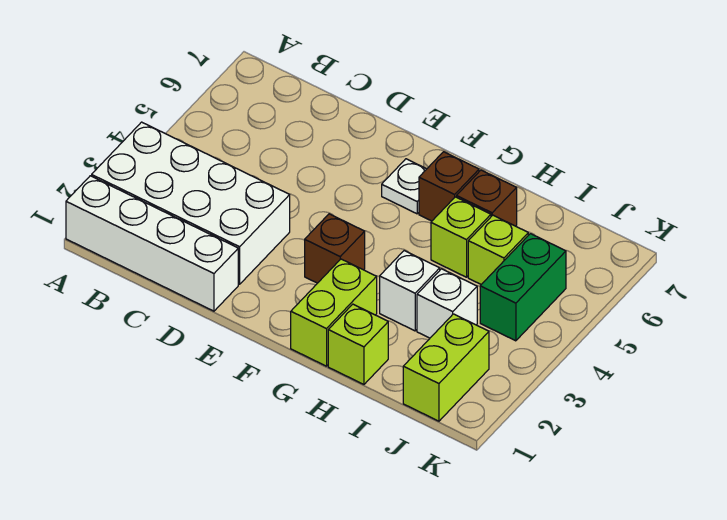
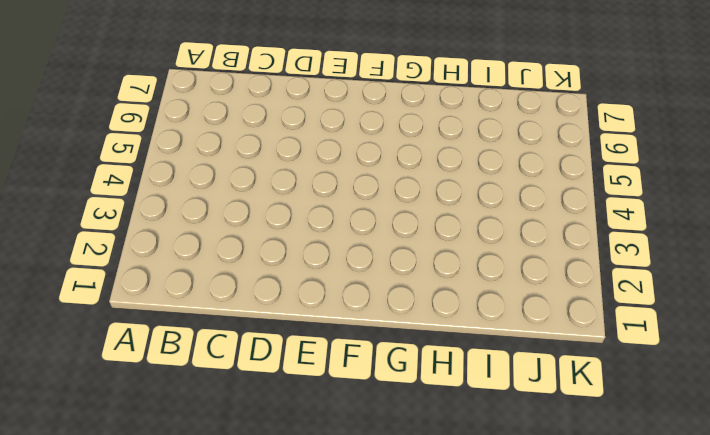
none -> white brick A1:D1 level 1
none -> white brick A2:D3 level 1
none -> brown brick F3 level 1

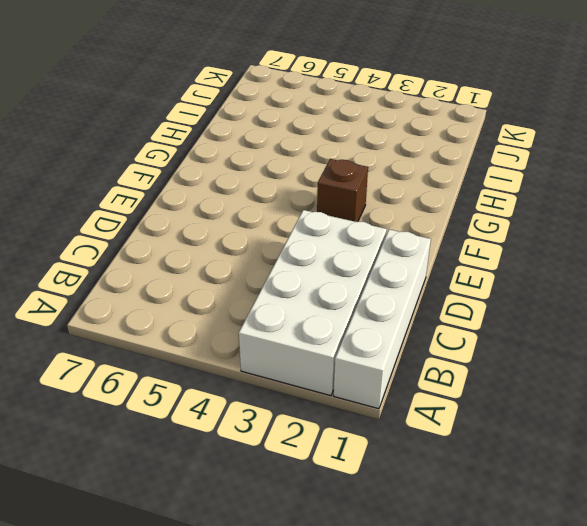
none -> white plate F6 level 1
none -> lime brick G1:G2 level 1
none -> brown brick G6 level 1

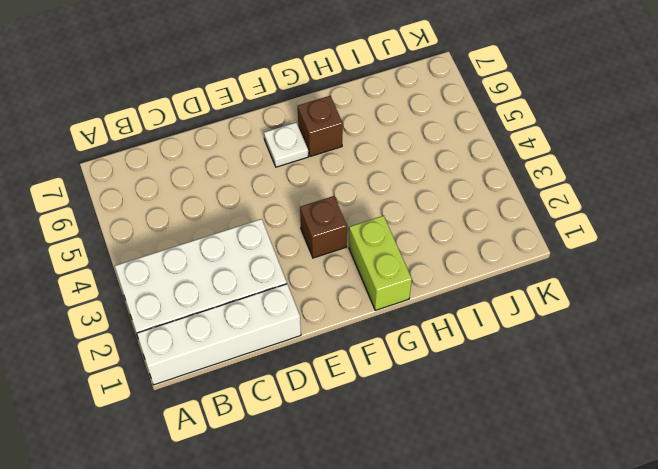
none -> lime brick H1 level 1
none -> white brick H3 level 1
none -> lime brick H5 level 1

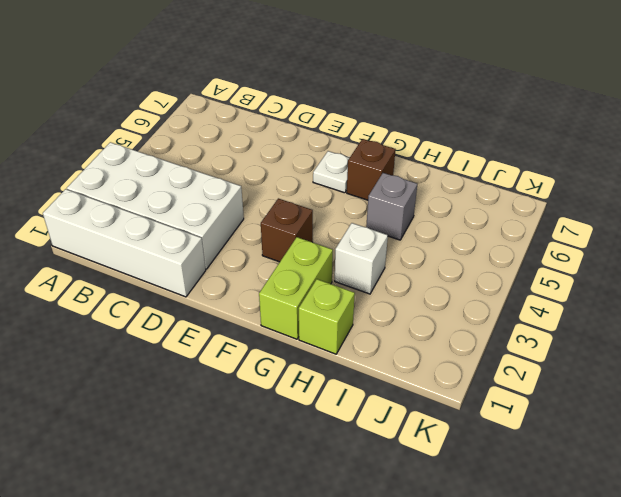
grey brick H5 level 1 -> lime brick H5 level 1
none -> brown brick H6 level 1
none -> white brick I3 level 1
none -> lime brick I5 level 1

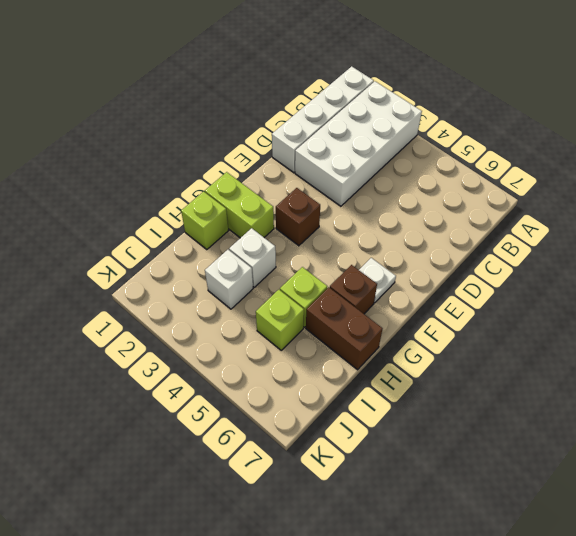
brown brick H6:H7 level 1 -> brown brick H6 level 1
none -> lime brick J1:J2 level 1
none -> green brick J4:J5 level 1

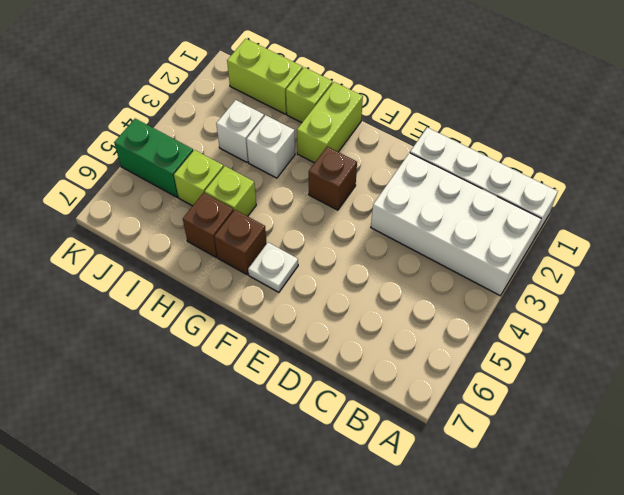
lime brick I1:J1 level 1 -> lime brick J1:J2 level 1
green brick J5:K5 level 1 -> green brick J4:J5 level 1

